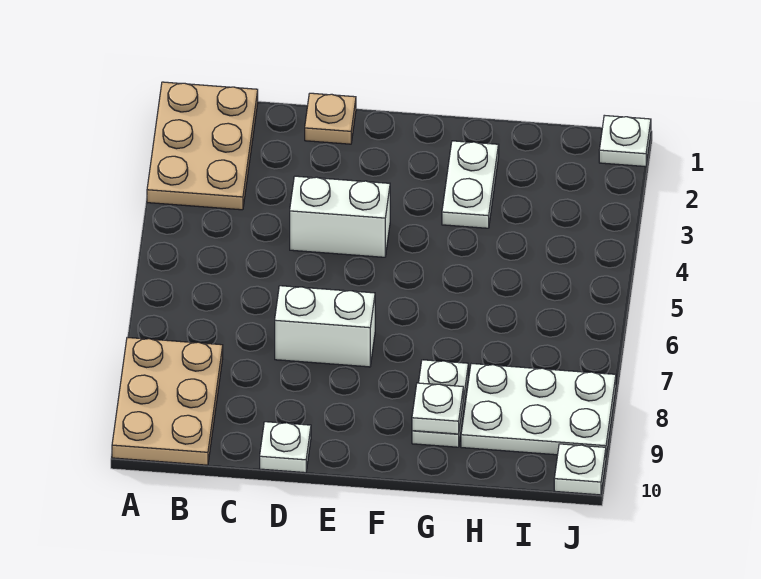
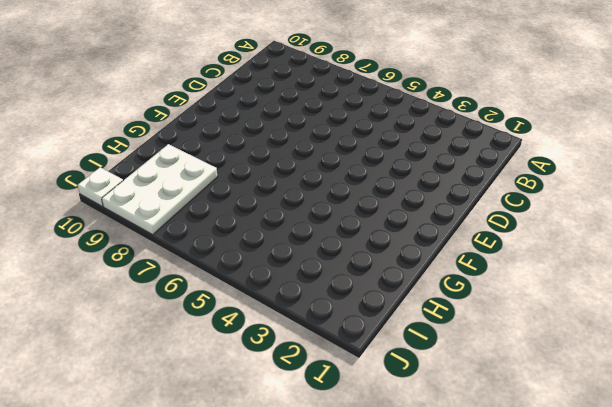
none -> tan plate A1:B3 level 1
none -> tan plate A8:B10 level 1
none -> tan plate D1 level 1

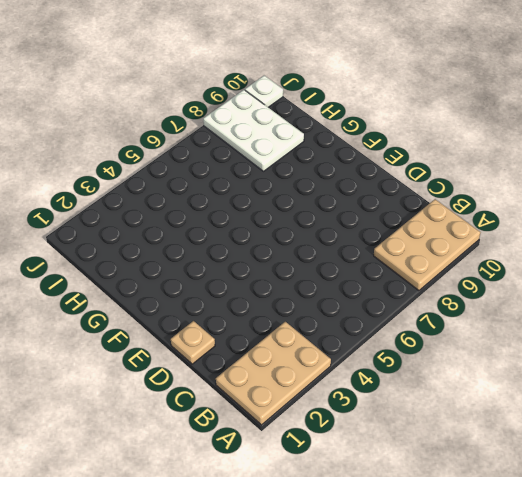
none -> white brick D4:E4 level 1
none -> white brick D7:E7 level 1
none -> white plate D10 level 1

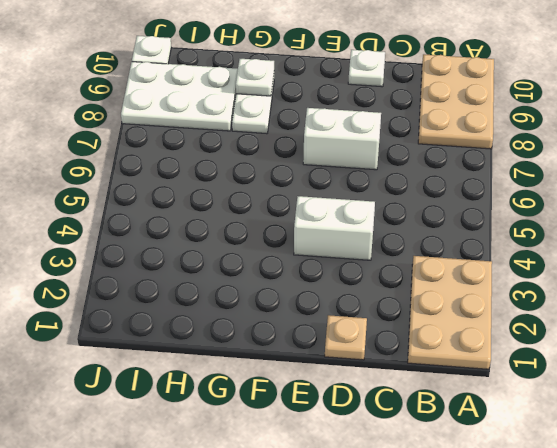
none -> white plate G2:G3 level 1
none -> white plate J1 level 1

